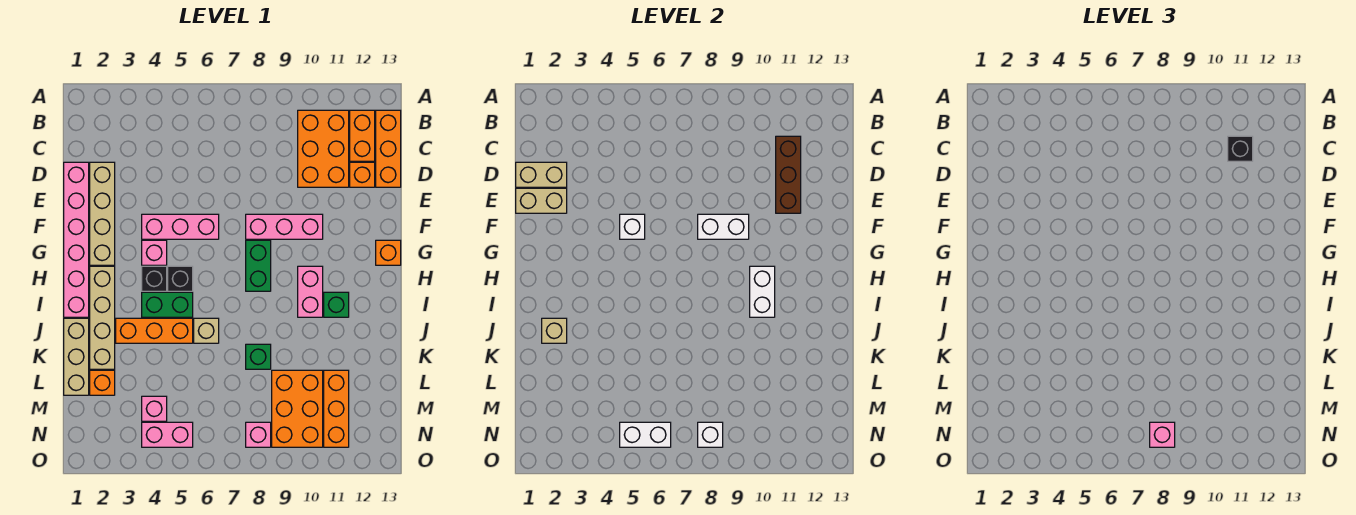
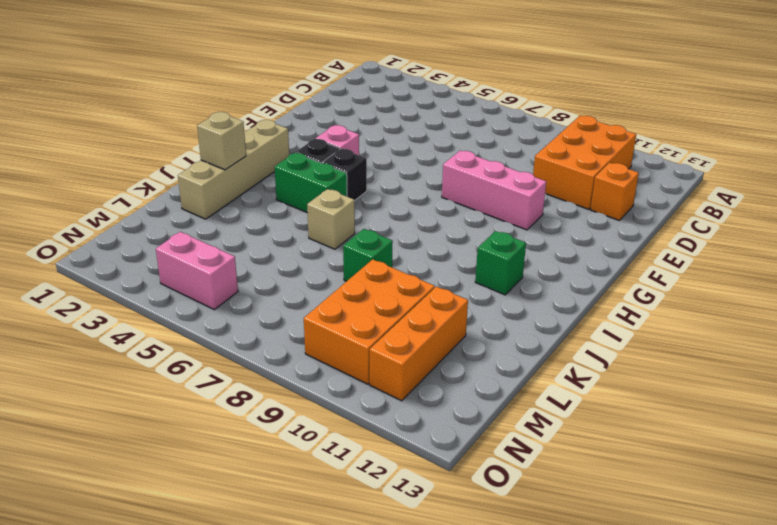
none -> orange brick B12:C12 level 1
none -> orange brick B13:D13 level 1
none -> pink brick D1:I1 level 1
none -> tan brick D2:G2 level 1

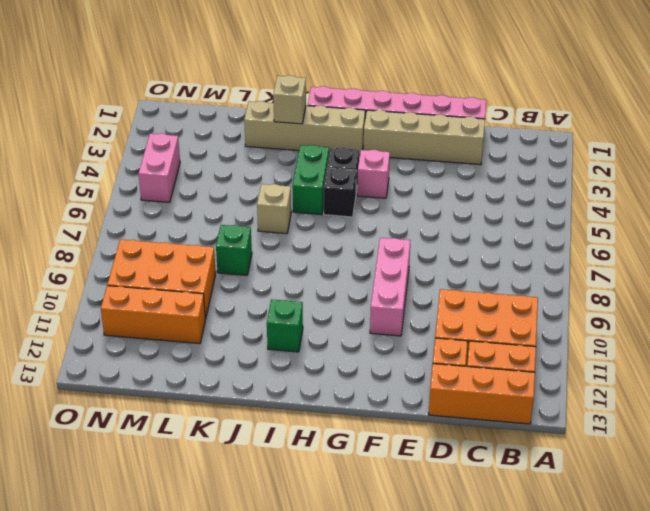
none -> pink brick F4:F6 level 1
none -> green brick G8:H8 level 1
none -> orange brick G13 level 1
none -> pink brick H10:I10 level 1

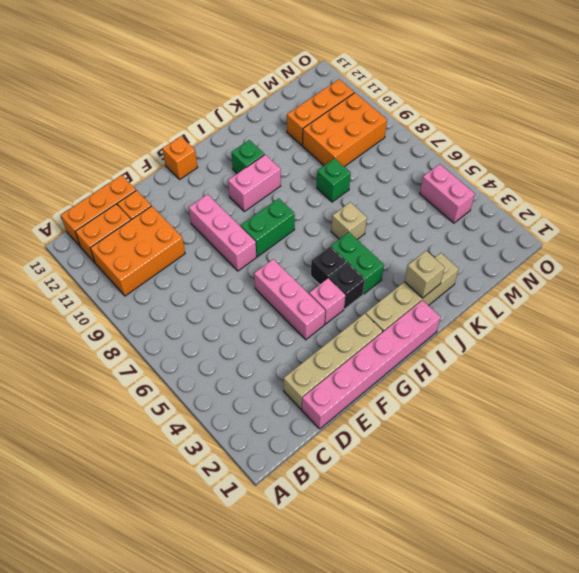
none -> tan brick J1:L1 level 1
none -> orange brick J3:J5 level 1
none -> orange brick L2 level 1
none -> pink brick M4 level 1

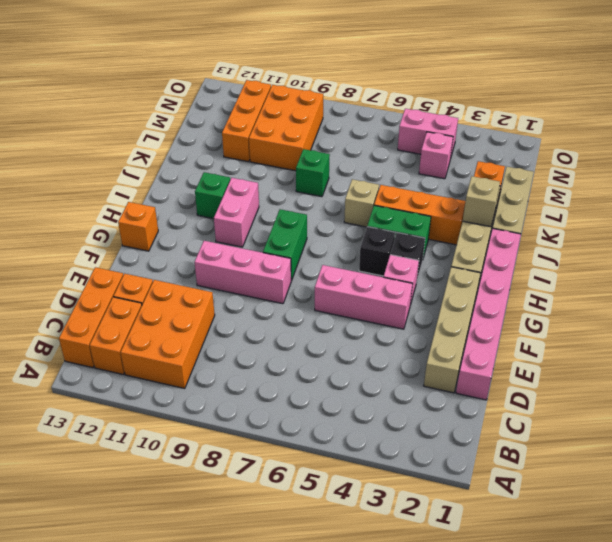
none -> pink brick N8 level 1
none -> brown brick C11:E11 level 2
none -> tan brick D1:D2 level 2
none -> tan brick E1:E2 level 2

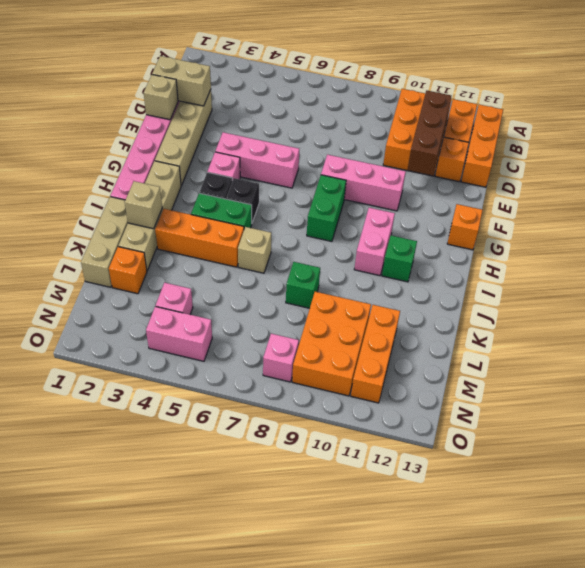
tan brick E1 level 2 -> tan brick E1:E2 level 2
none -> white brick F5 level 2
none -> white brick F8:F9 level 2
none -> white brick H10:I10 level 2
none -> white brick N5:N6 level 2

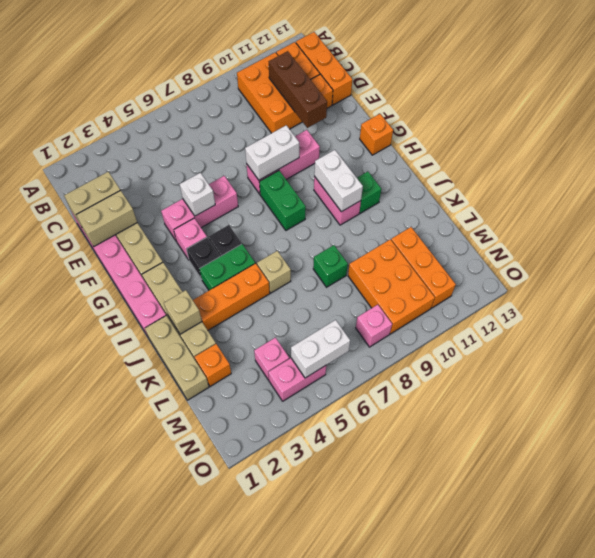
none -> white brick N8 level 2
none -> black brick C11 level 3
none -> pink brick N8 level 3

